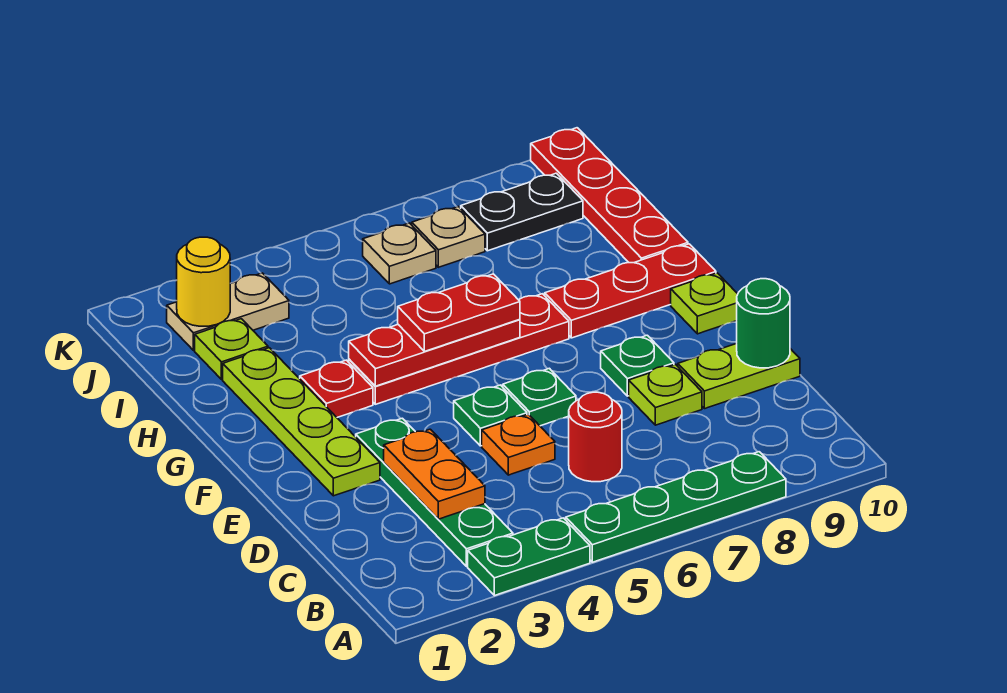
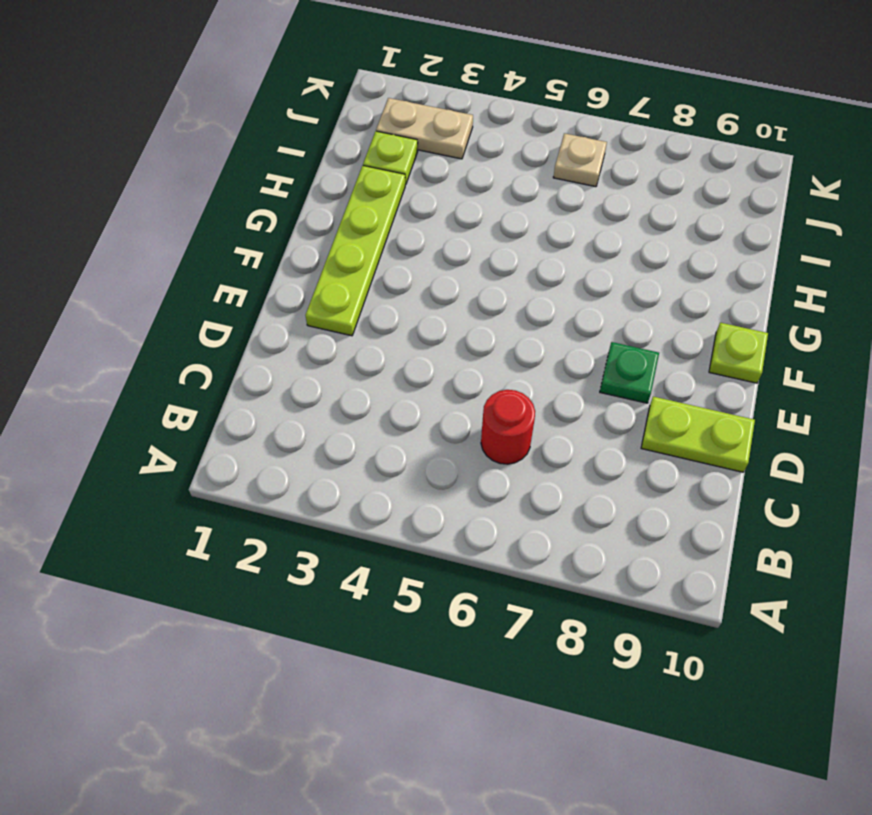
none -> green plate A3:A4 level 1
none -> green plate A5:A8 level 1
none -> green plate B3:E3 level 1

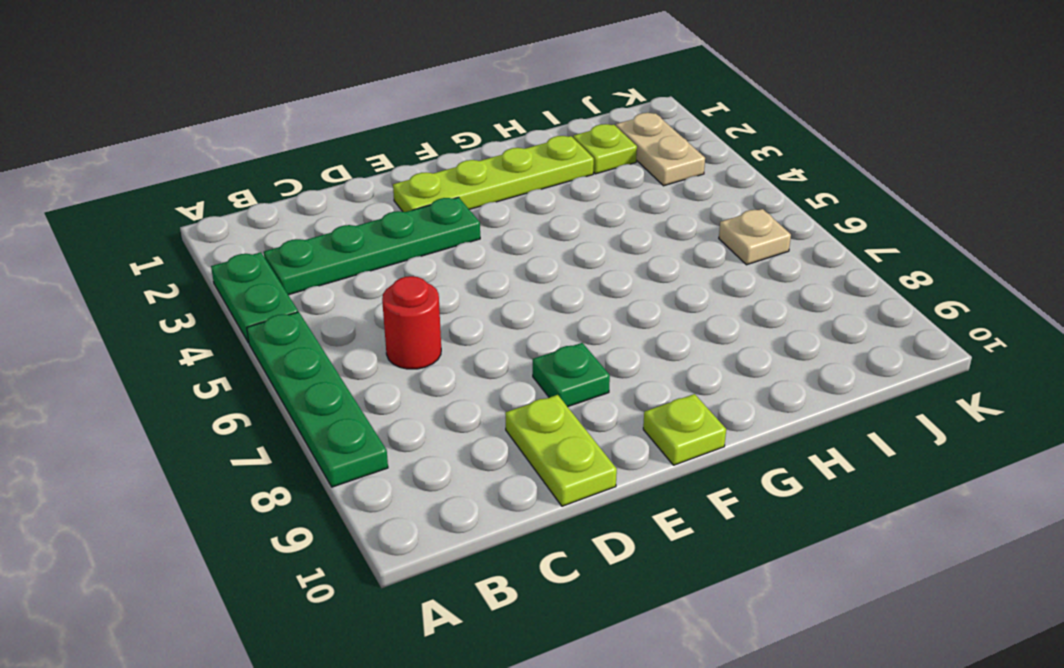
none -> orange plate D5 level 1
none -> lime plate D8 level 1
none -> green plate E5 level 1

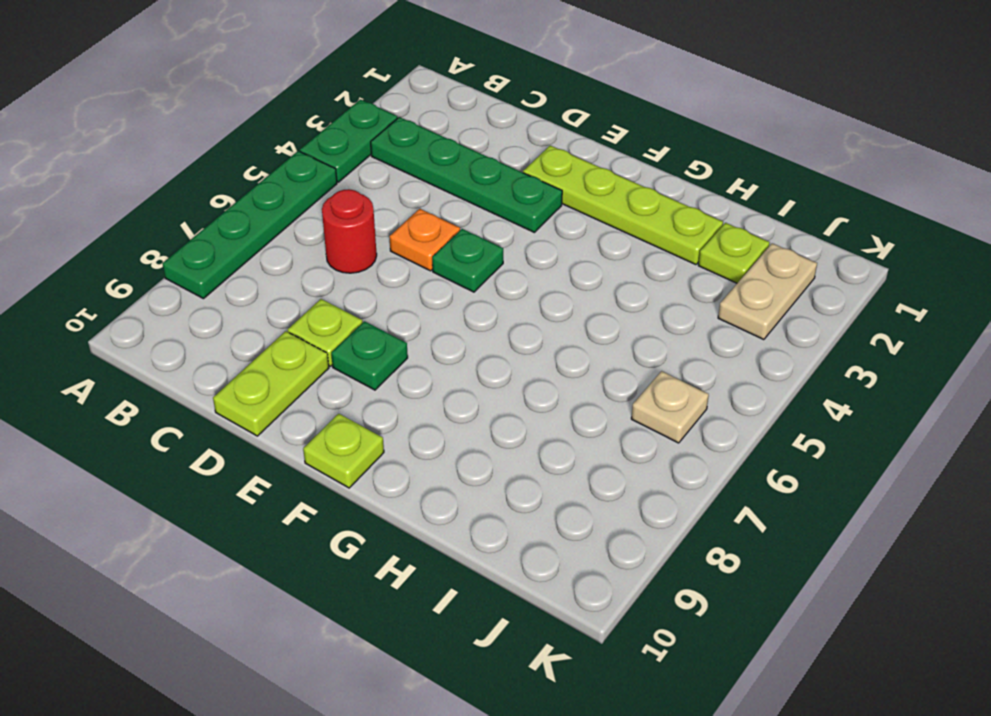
none -> green plate E6 level 1
none -> red plate G3 level 1
none -> red plate G4:G7 level 1

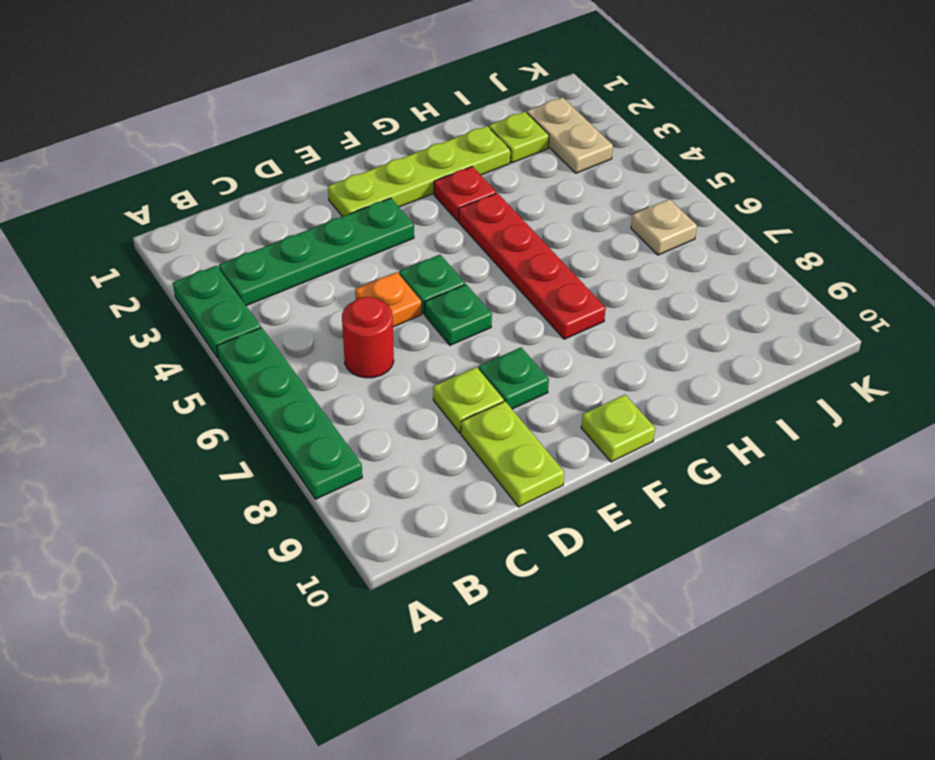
none -> red plate G8:G10 level 1
none -> red plate H10:K10 level 1
none -> tan plate J7 level 1

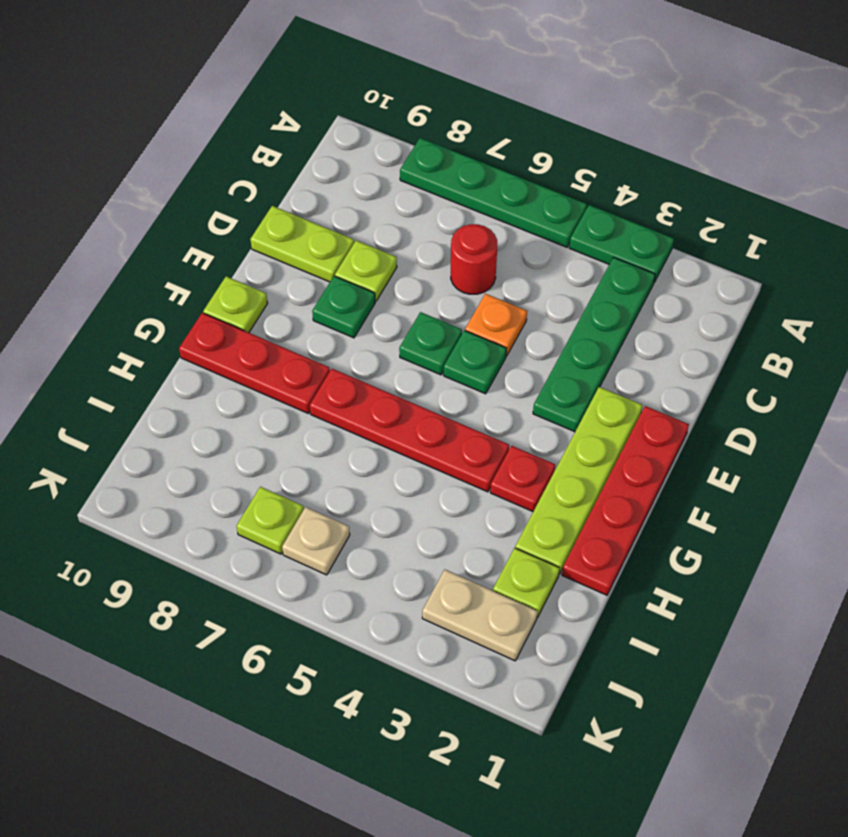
red plate E1:H1 level 1 -> red plate H10:K10 level 1
lime plate J7 level 1 -> tan plate J7 level 1
none -> black plate J8:J9 level 1
none -> orange plate C3:D3 level 2
none -> green round brick D10 level 2

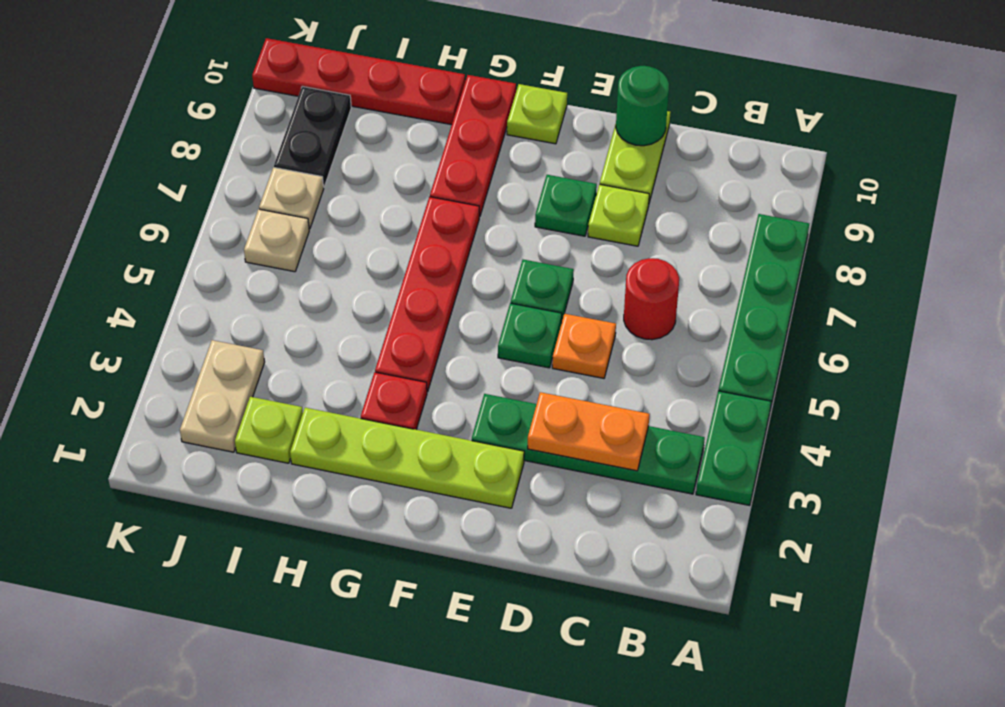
none -> red plate G4:G6 level 2
none -> yellow round brick J2 level 2
none -> red plate G5:G6 level 3

